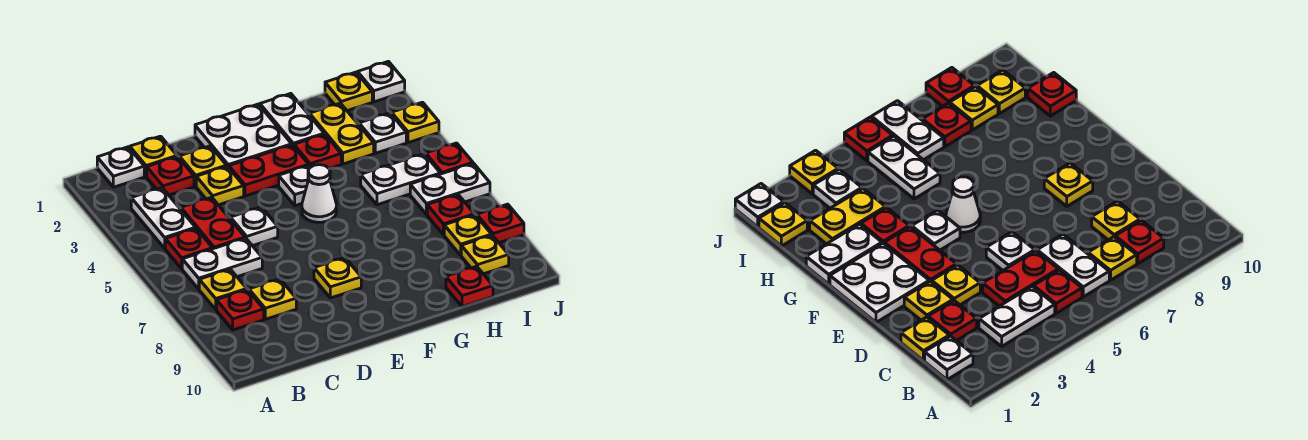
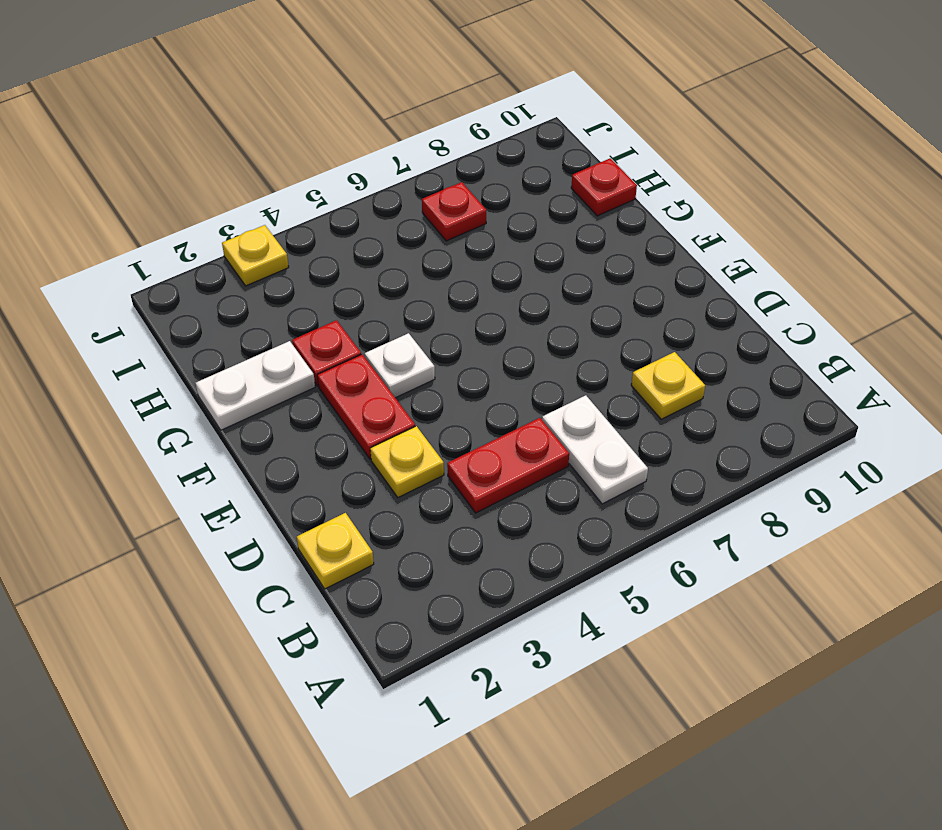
none -> white plate B1 level 1
none -> white plate B3:B4 level 1
none -> red plate B5 level 1
none -> yellow plate B7 level 1

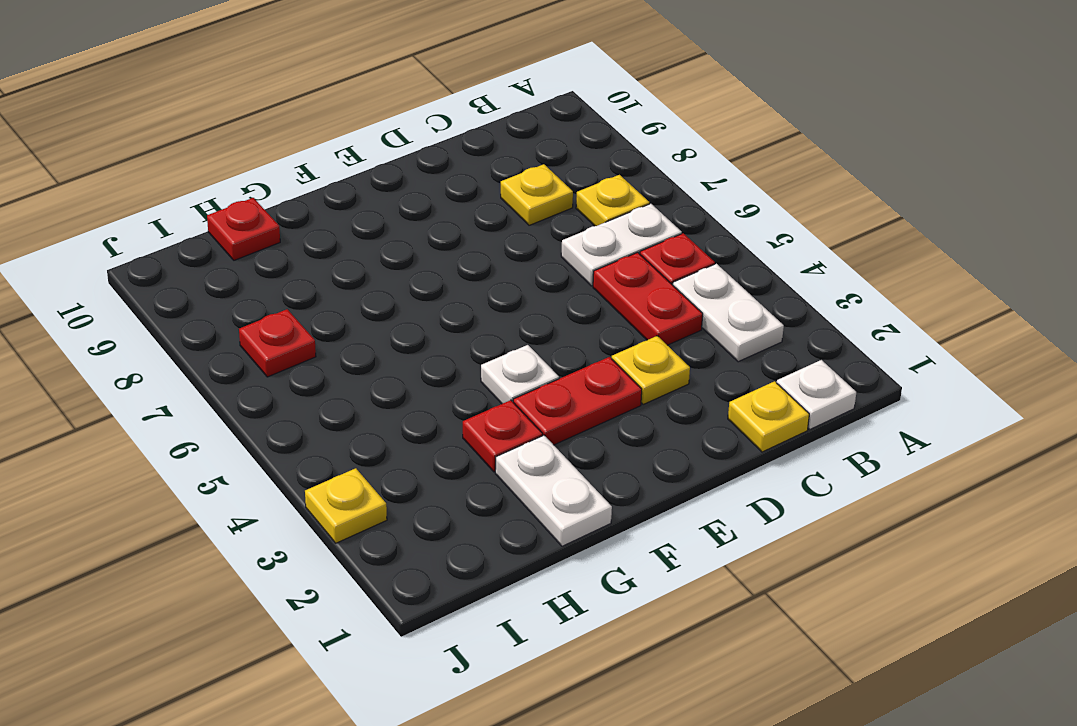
none -> red plate B8 level 1
none -> red plate C2 level 1
none -> yellow plate D2 level 1
none -> white plate D5 level 1

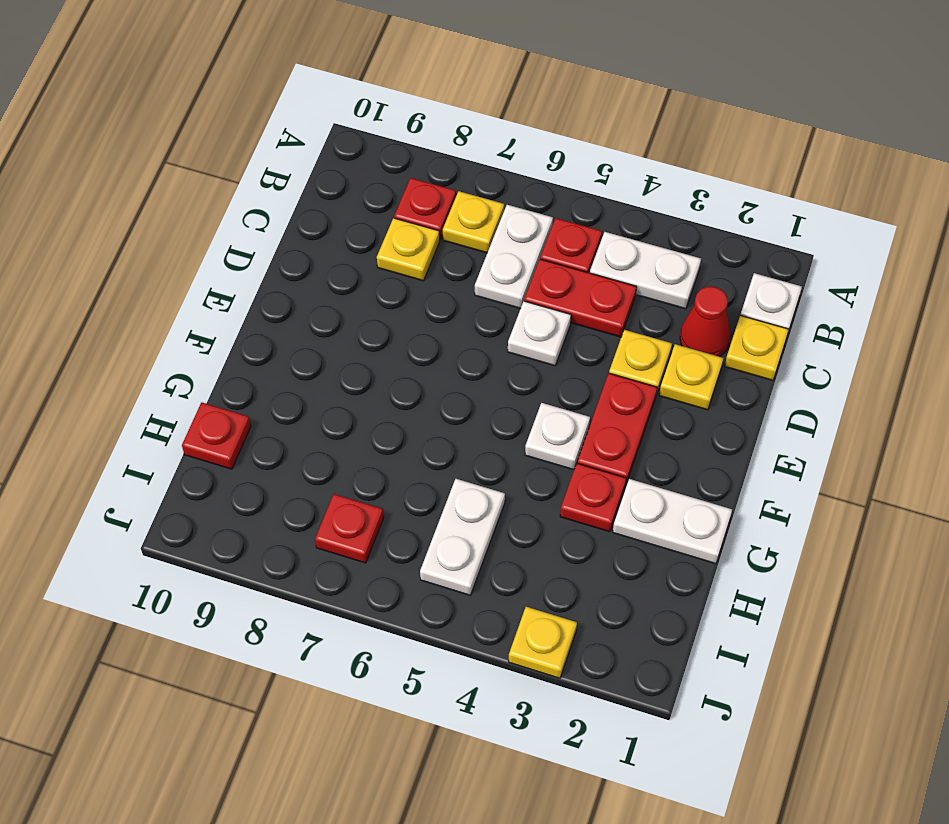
red cone C2 level 1 -> red plate C2 level 1
none -> white plate E1:F2 level 1
none -> yellow plate E8 level 1
none -> white cone F5 level 1
none -> yellow plate H2:H3 level 1

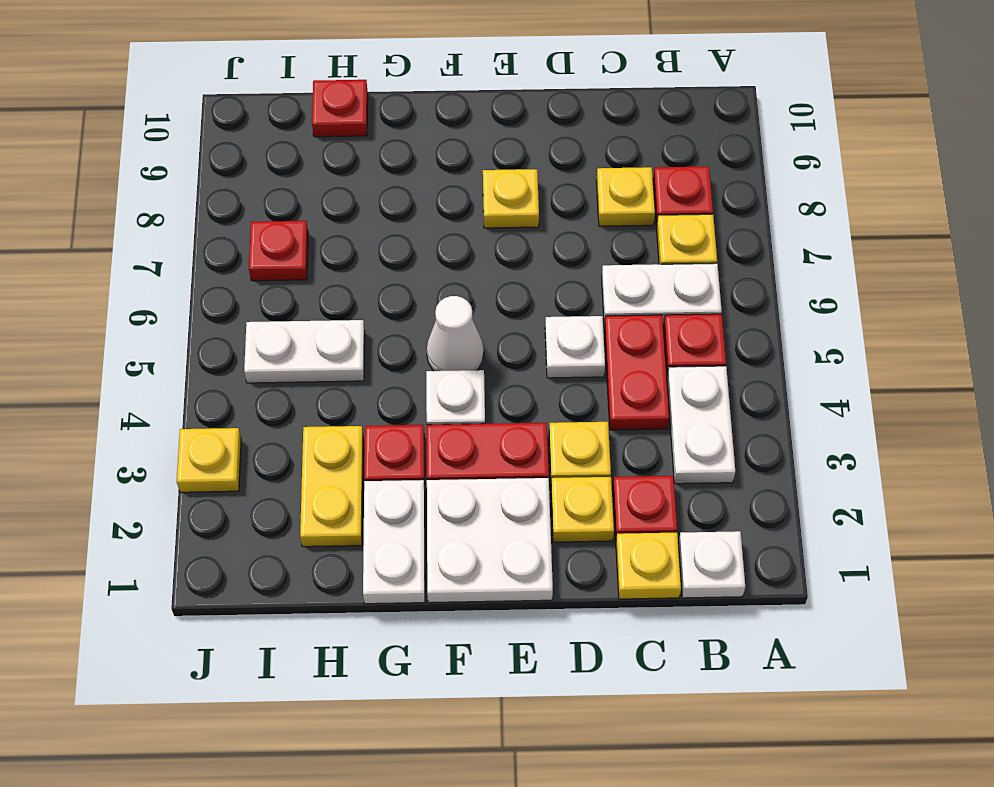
none -> yellow plate I1 level 1
none -> white plate I3 level 1
none -> white plate I6:J6 level 1
none -> yellow plate I8 level 1

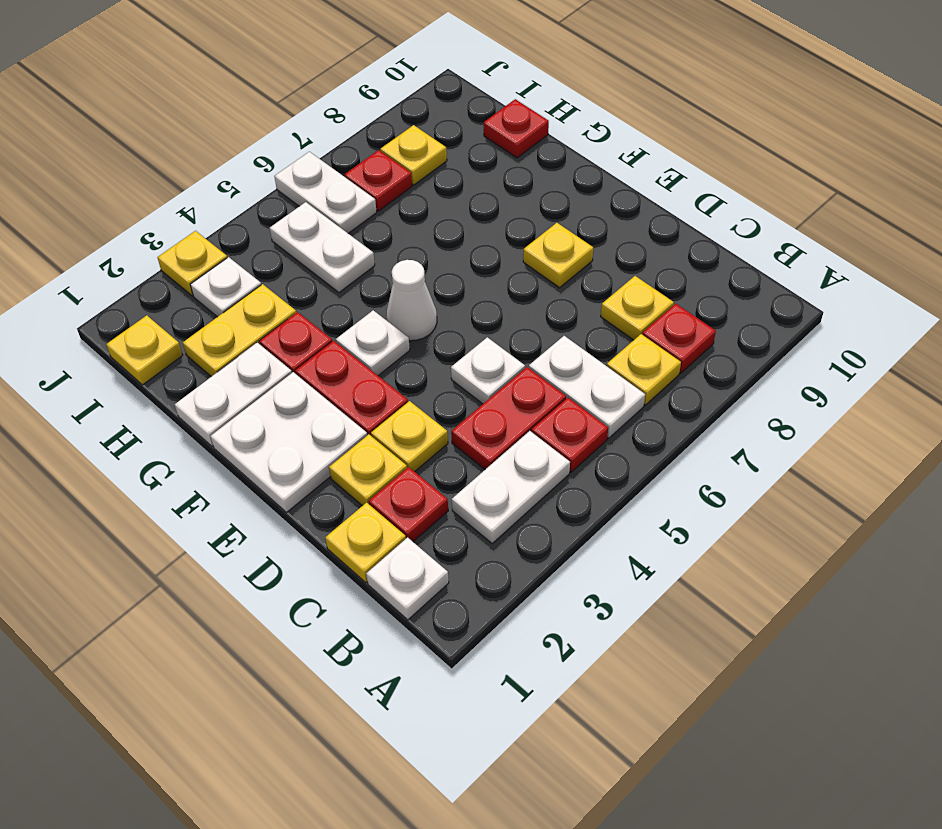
none -> yellow plate I9 level 1
none -> white plate J1 level 1
none -> red plate J5 level 1
none -> red plate J8 level 1

